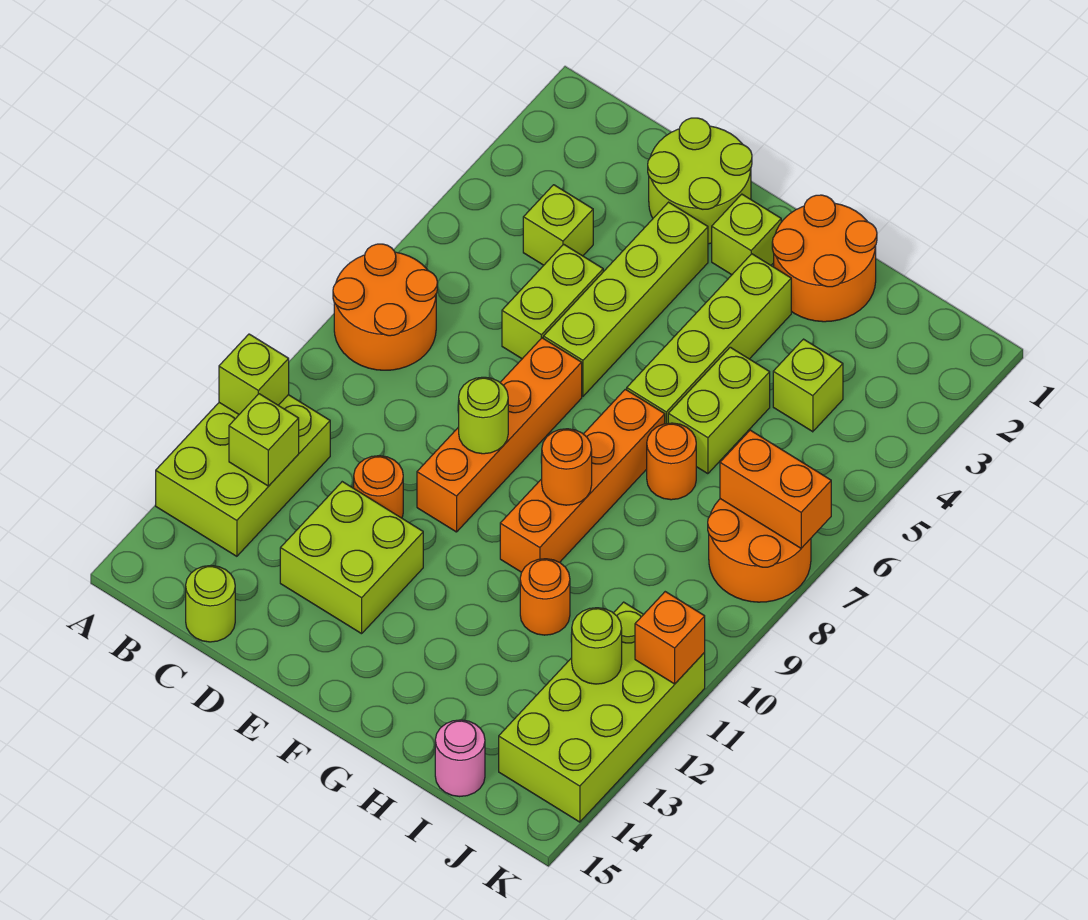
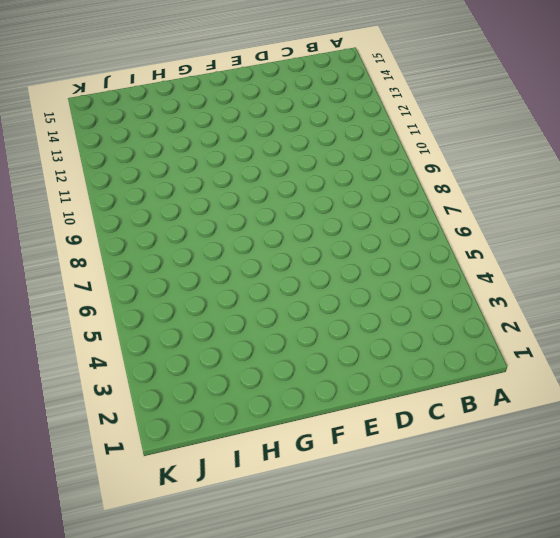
none -> orange round brick A7:B8 level 1
none -> lime brick A11:B13 level 1
none -> lime brick C4 level 1

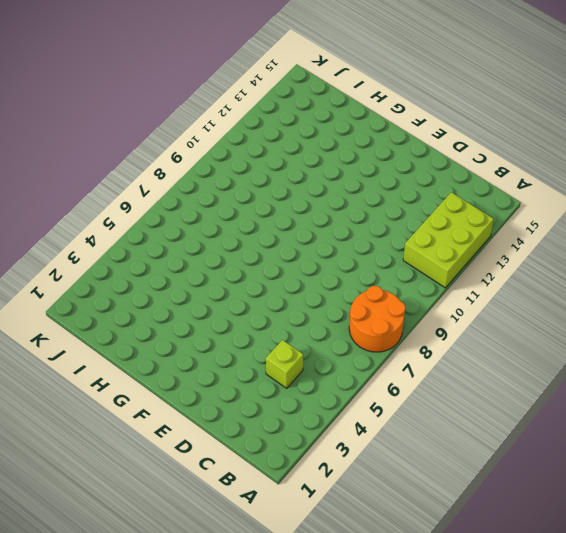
none -> lime round brick C15 level 1
none -> lime round brick D1:E2 level 1
none -> lime brick D5:D6 level 1

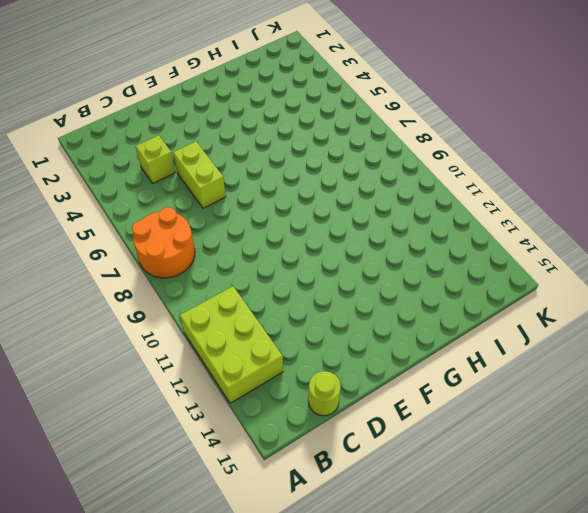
none -> lime round brick D1:E2 level 1
none -> orange round brick D11 level 1
none -> lime brick D12:E13 level 1

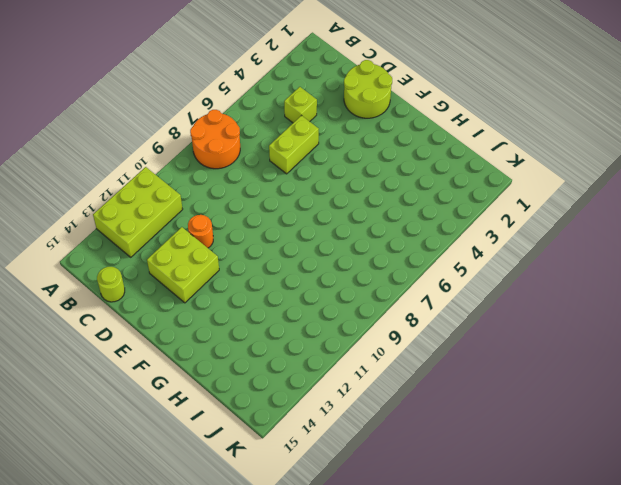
none -> lime brick E3:E6 level 1
none -> orange brick E7:E10 level 1
none -> lime brick F2 level 1

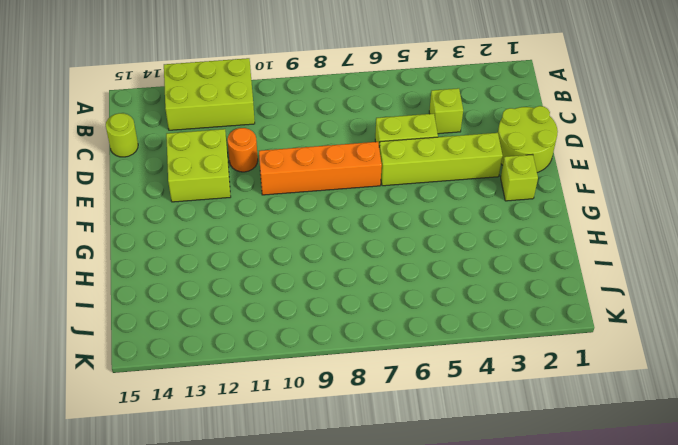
none -> orange round brick A7:B8 level 1
none -> orange round brick G1:H2 level 1
none -> lime brick G3:G6 level 1

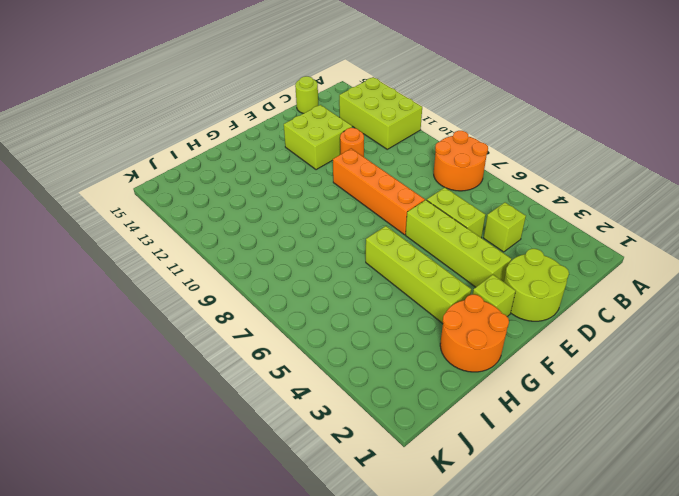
none -> orange brick G7:G10 level 1
none -> lime brick H5:H6 level 1
none -> orange round brick H7 level 1

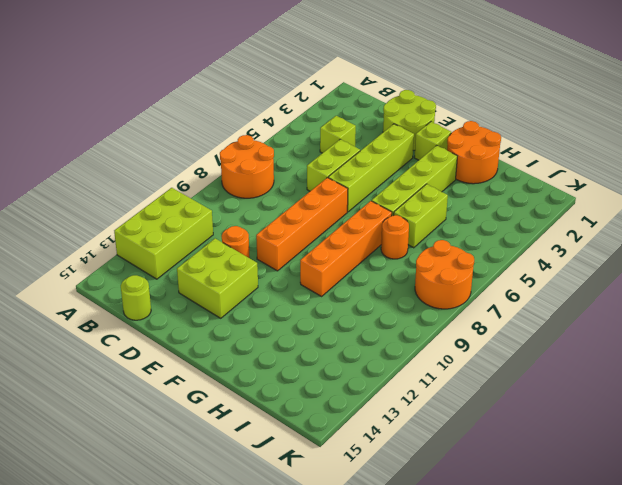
none -> orange round brick H11 level 1
none -> lime brick I4 level 1
none -> pink round brick I15 level 1

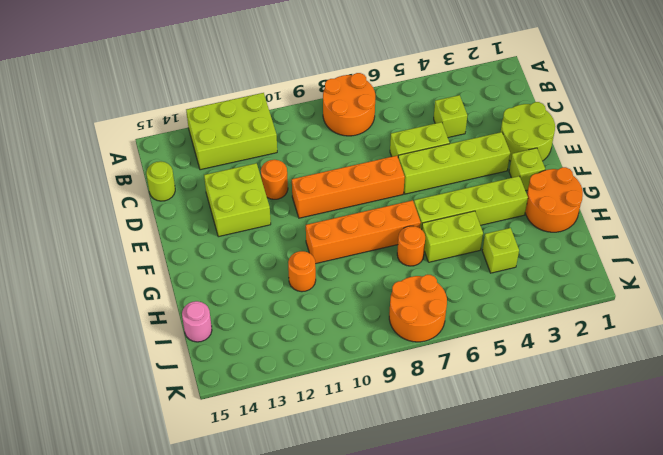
none -> lime brick J11:K14 level 1
none -> lime brick A11 level 2
none -> lime brick B12 level 2

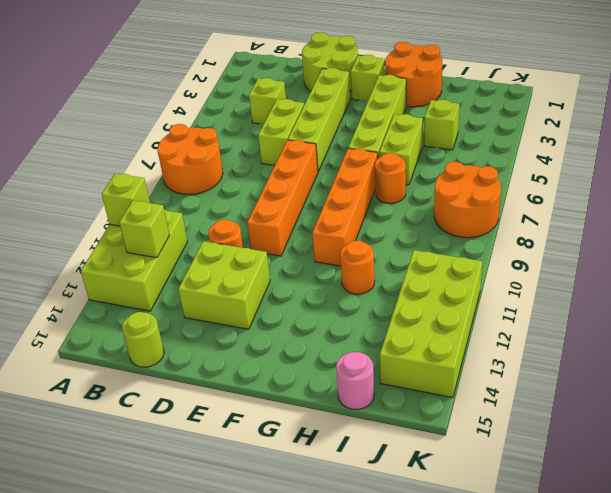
none -> lime round brick E9 level 2
none -> orange round brick G9 level 2
none -> orange brick J7:K7 level 2

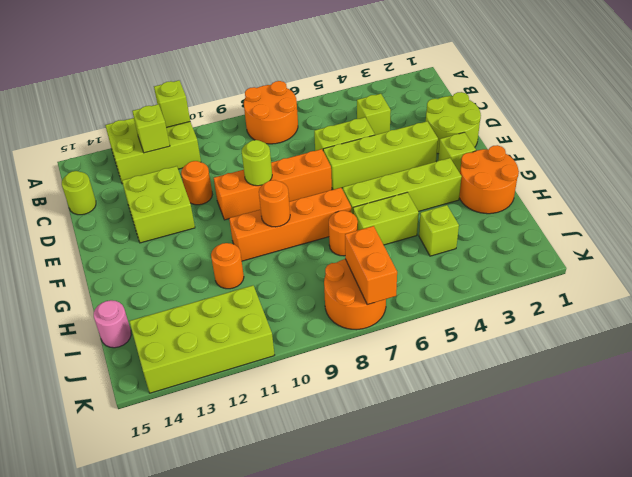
none -> lime round brick J12 level 2
none -> orange brick K11 level 2

